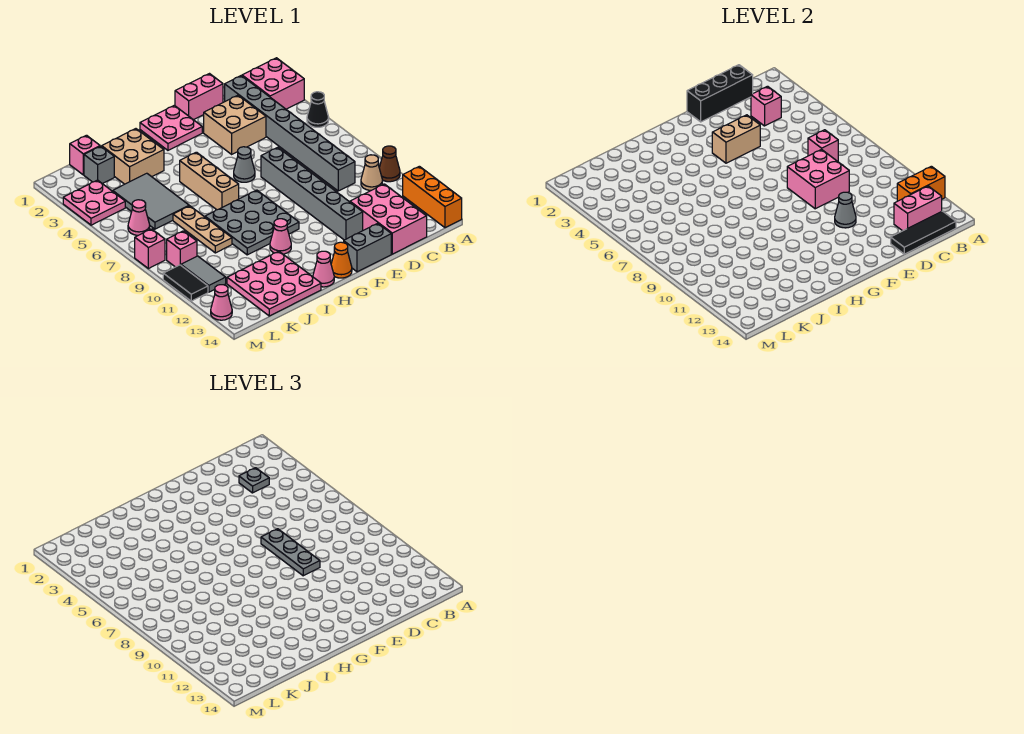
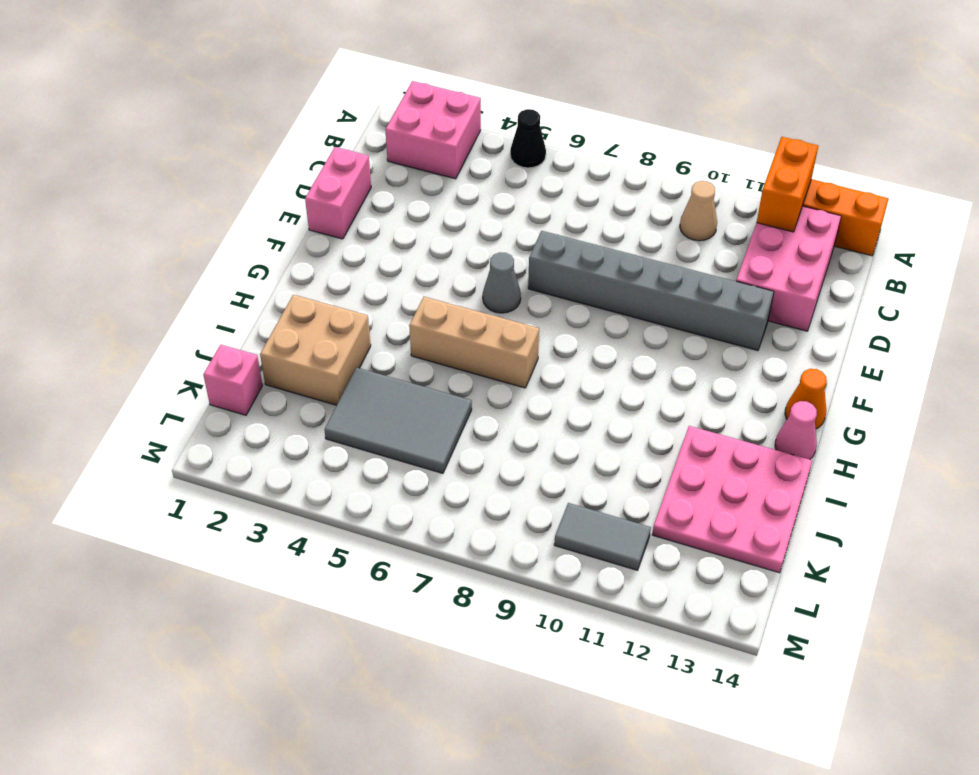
pink brick B12:D13 level 1 -> pink brick C12:D14 level 1
none -> brown cone A10 level 1
none -> grey brick C2:C9 level 1
none -> tan brick D3:E4 level 1
none -> grey brick E14:F14 level 1

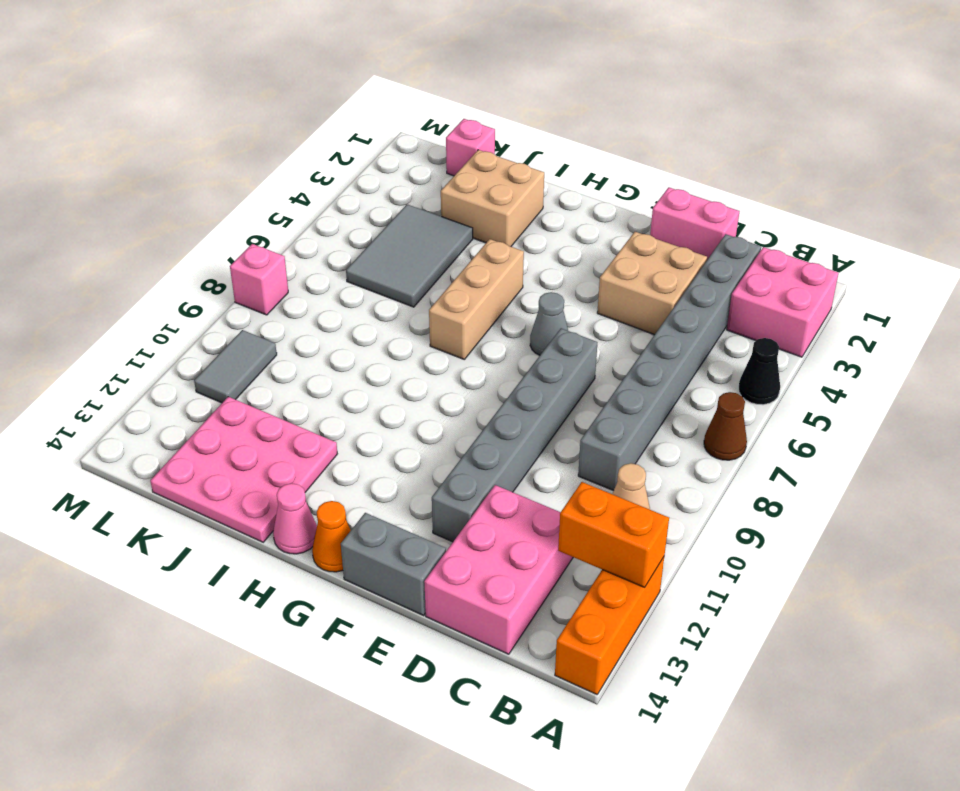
brown cone A7 level 1 -> brown cone A10 level 1
none -> pink plate F1:G2 level 1
none -> grey plate G8:I10 level 1
none -> pink cone H11 level 1
none -> tan plate J7:J9 level 1

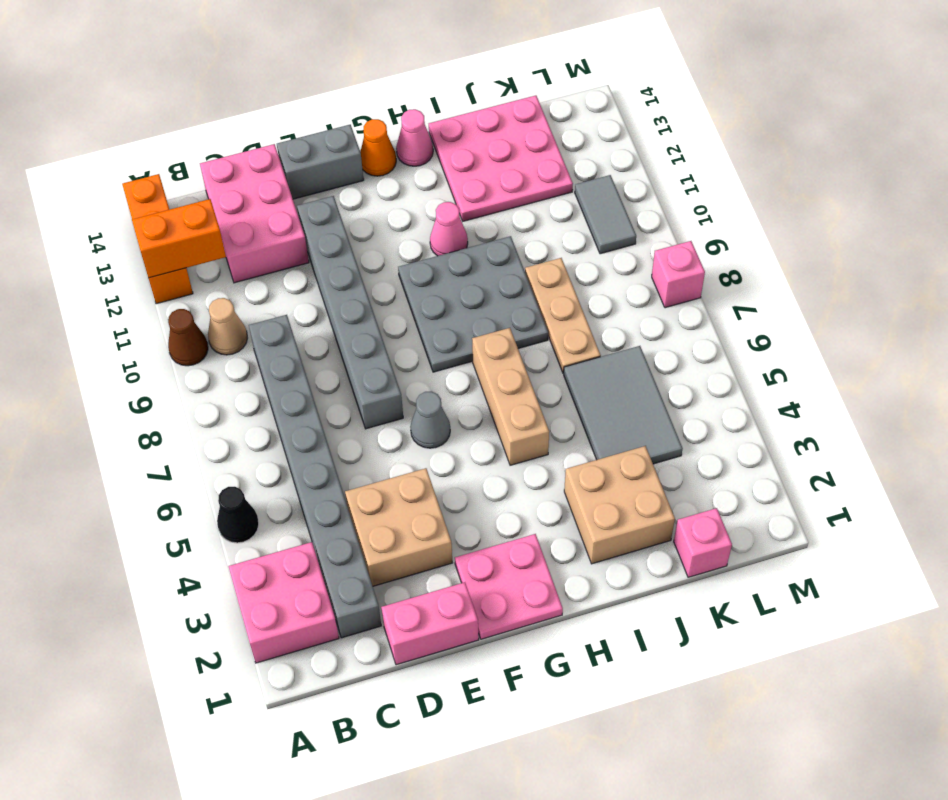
none -> grey brick K2 level 1
none -> pink plate L3:M4 level 1
none -> pink cone L6 level 1
none -> pink brick L9 level 1

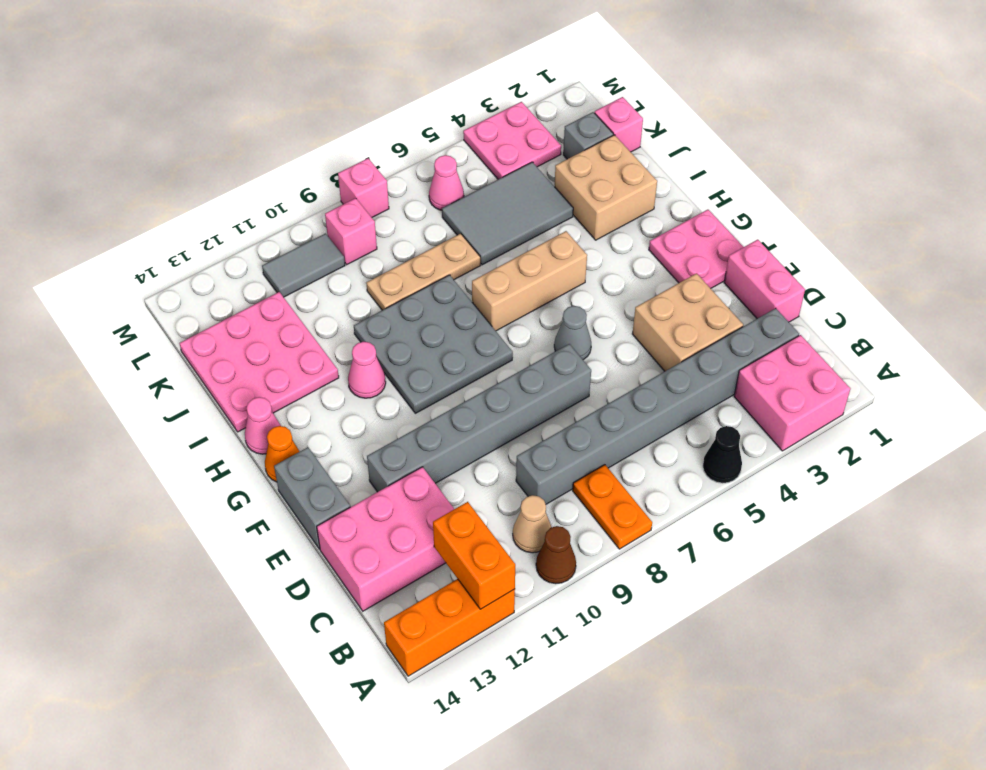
orange plate A8:B8 level 1 -> none
none -> black tile M10:M11 level 1
none -> pink cone M13 level 1
none -> pink brick B13:C13 level 2
none -> black tile B14:D14 level 2

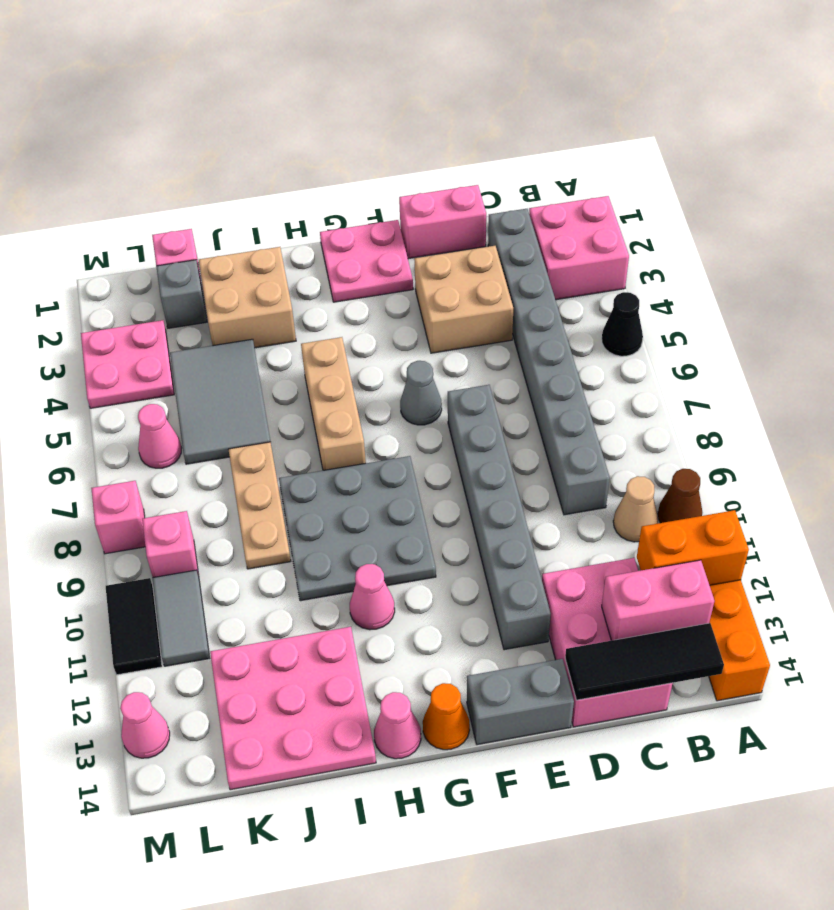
none -> black brick C1:E1 level 2
none -> pink brick C3 level 2
none -> pink brick C7 level 2
none -> pink brick D8:E9 level 2

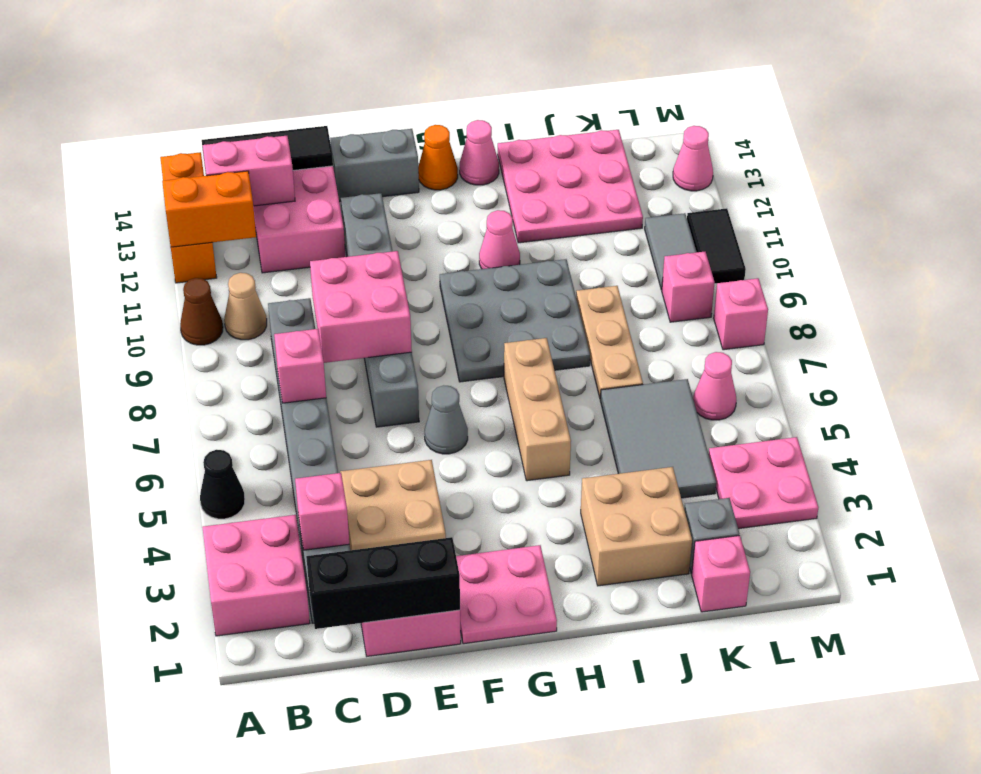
none -> tan brick E4:F4 level 2
none -> grey cone E11 level 2
none -> grey plate C3 level 3
none -> grey plate E7:E9 level 3

